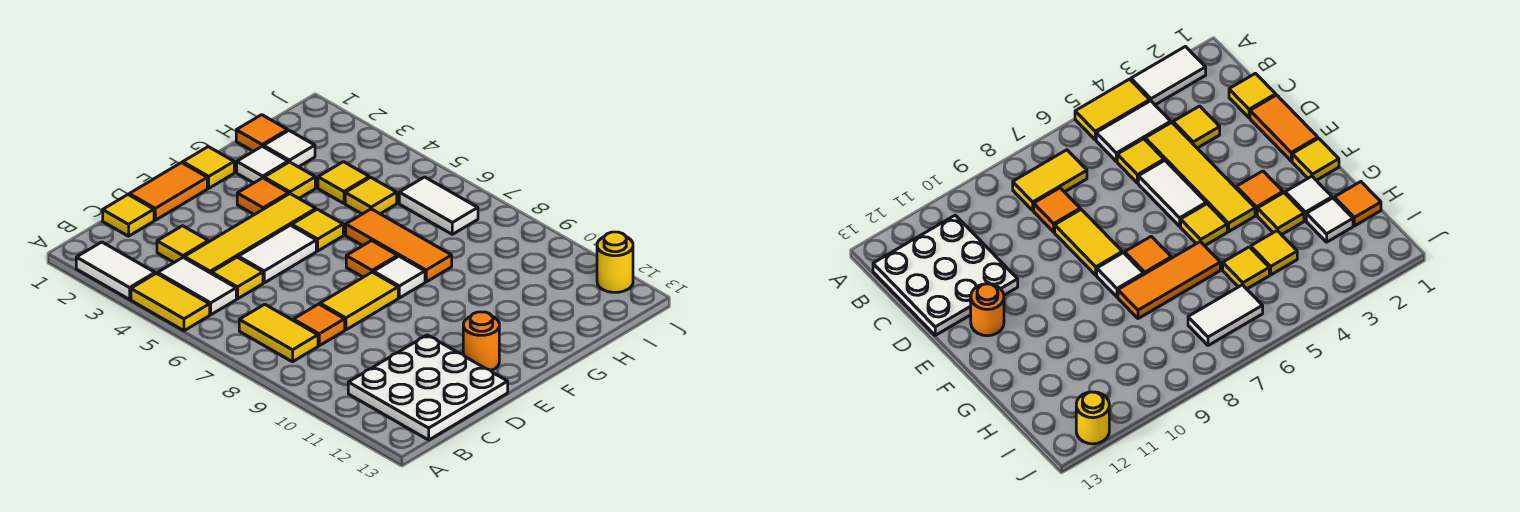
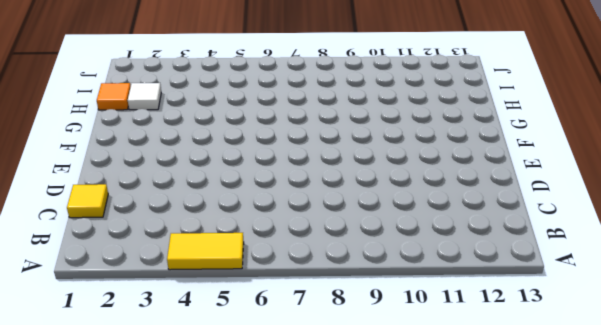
none -> white tile A2:A3 level 1
none -> white tile B4:B5 level 1
none -> yellow tile B7:B8 level 1

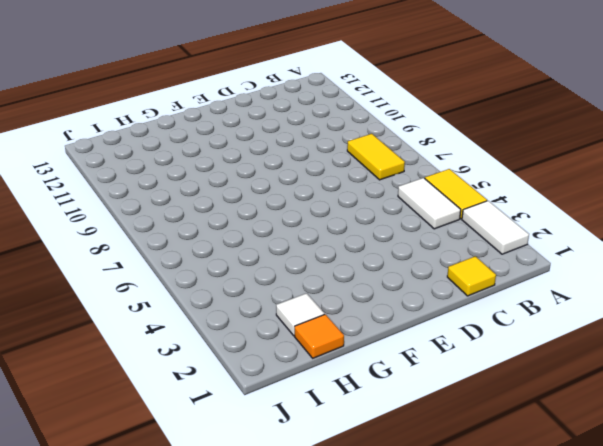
none -> white plate B11:D13 level 1
none -> yellow tile C3 level 1
none -> yellow tile C4:F4 level 1

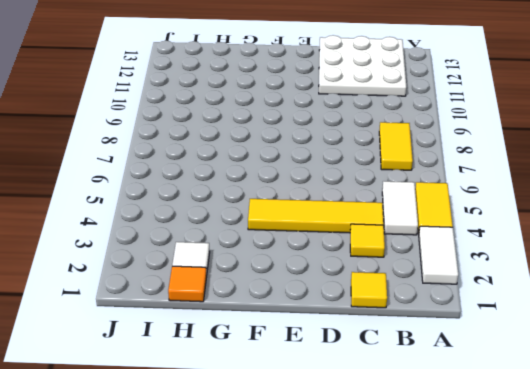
none -> yellow tile C5 level 1
none -> orange tile C8 level 1
none -> orange tile D1:E1 level 1

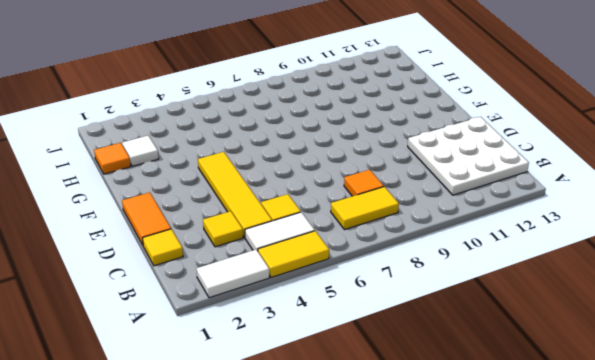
none -> white tile D5:E5 level 1
none -> yellow tile D8:E8 level 1
none -> orange round brick E12 level 1

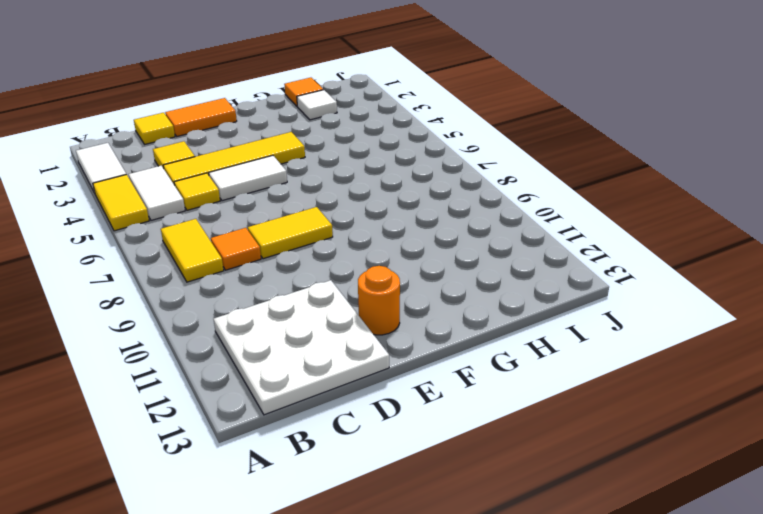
none -> yellow tile F1 level 1
none -> orange tile F3 level 1
none -> yellow tile F5 level 1

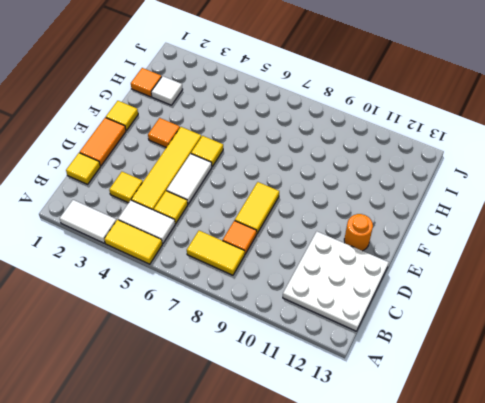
none -> orange tile F7 level 1
none -> white tile F8 level 1
none -> white tile G2 level 1

